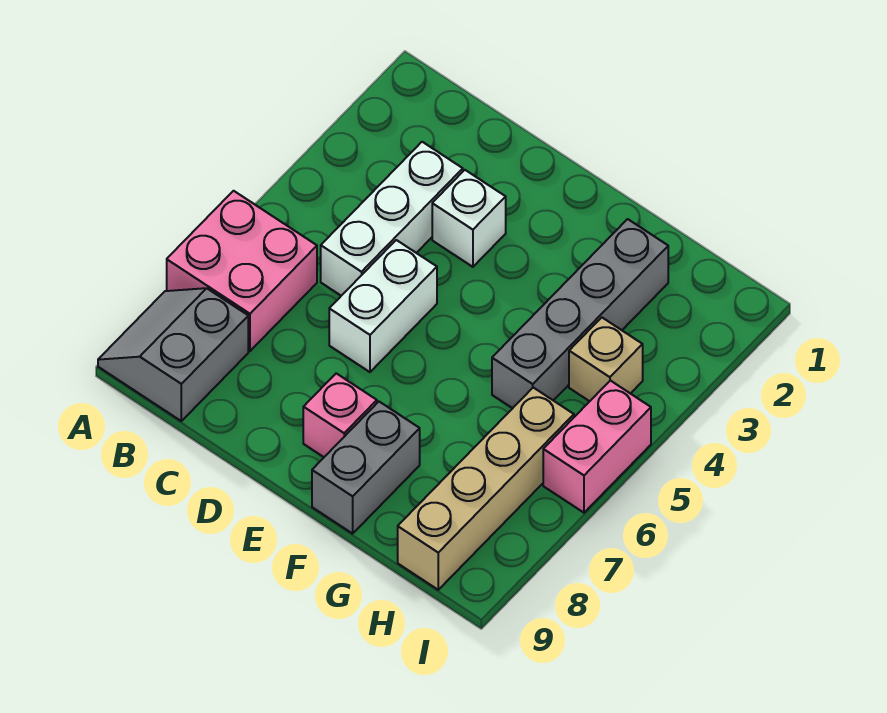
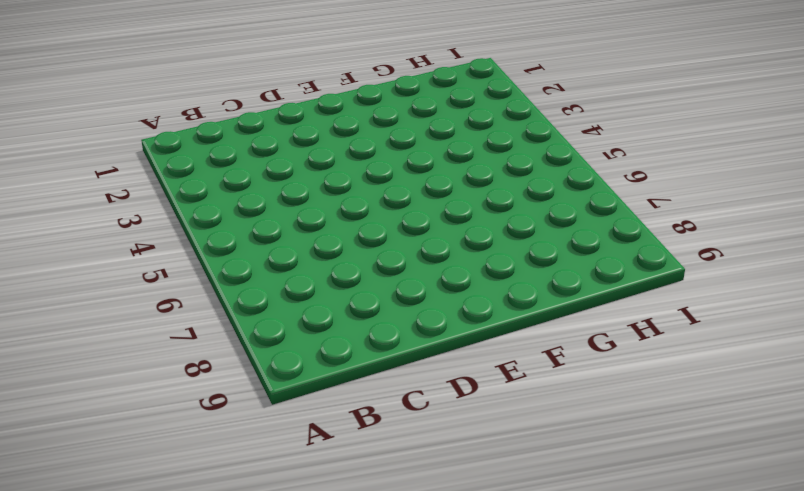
none -> pink brick A6:B7 level 1
none -> grey slope A8:B9 level 1 top B

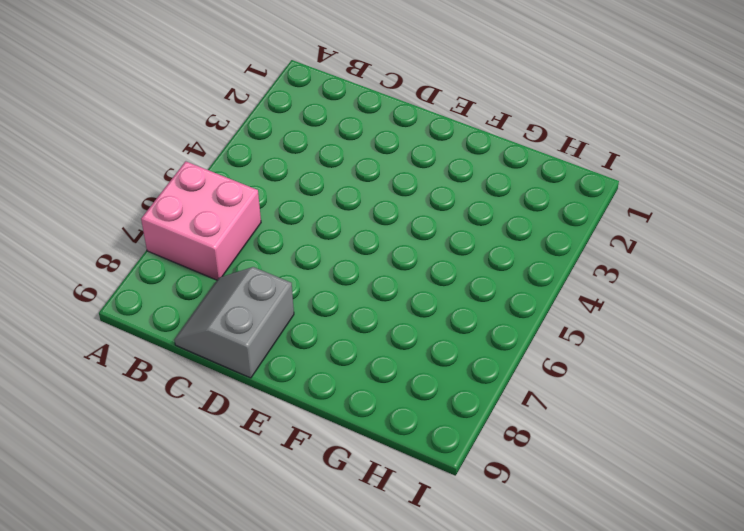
grey slope C8:D9 level 1 top D -> grey slope A8:B9 level 1 top B
none -> white brick C3:C5 level 1
none -> white brick D3 level 1

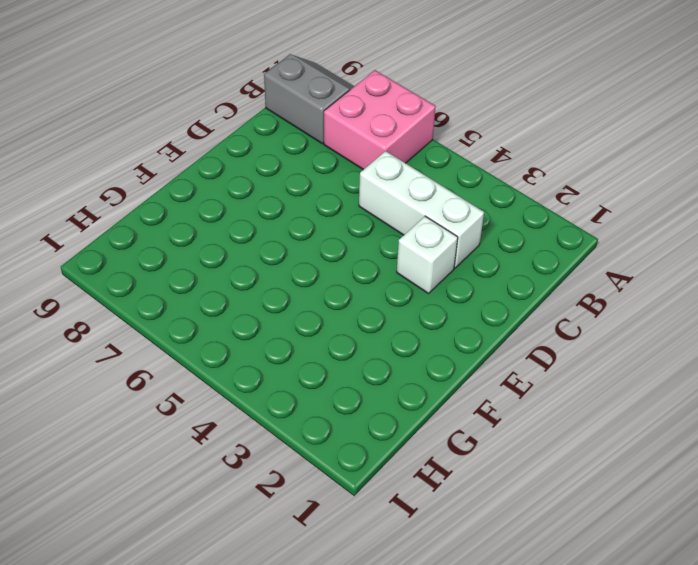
none -> white brick D5:D6 level 1
none -> pink brick E8 level 1

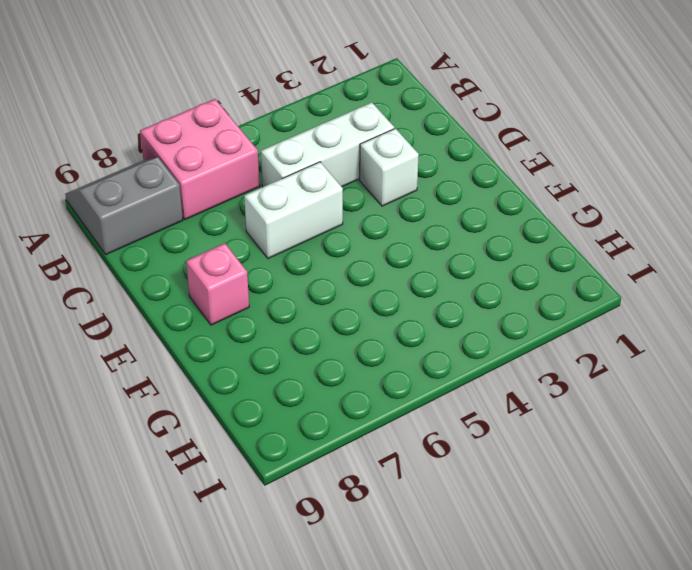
none -> grey brick F8:F9 level 1
none -> grey brick G2:G5 level 1

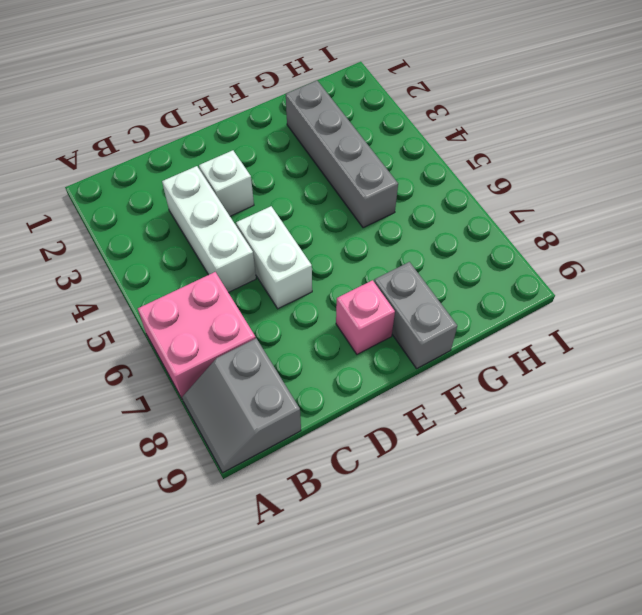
none -> tan brick H4 level 1
none -> tan brick H6:H9 level 1

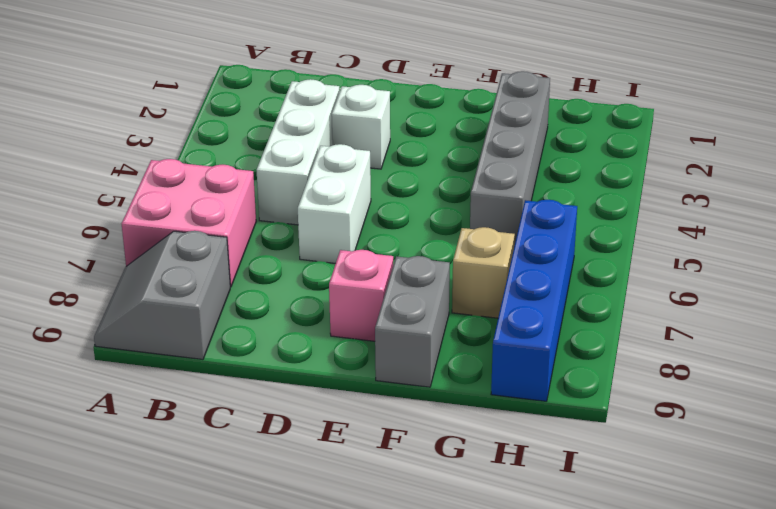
tan brick G7 level 1 -> tan brick H4 level 1
blue brick H6:H9 level 1 -> tan brick H6:H9 level 1
none -> pink brick I5:I6 level 1

